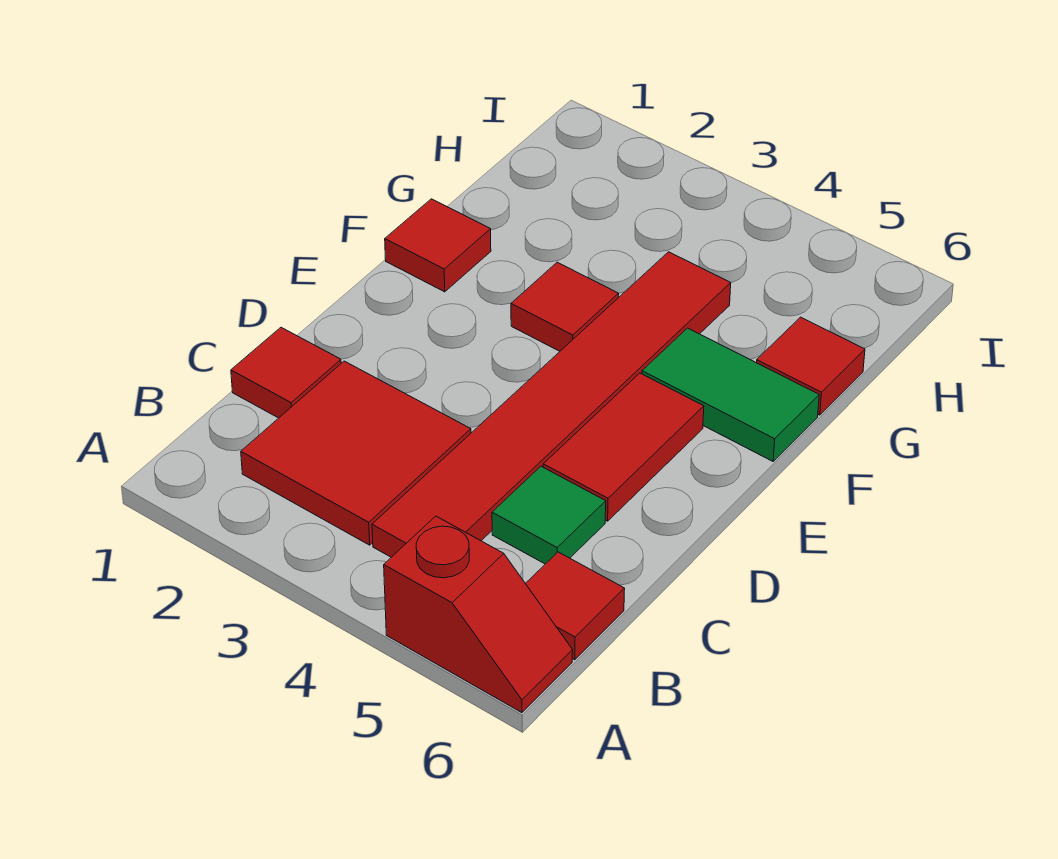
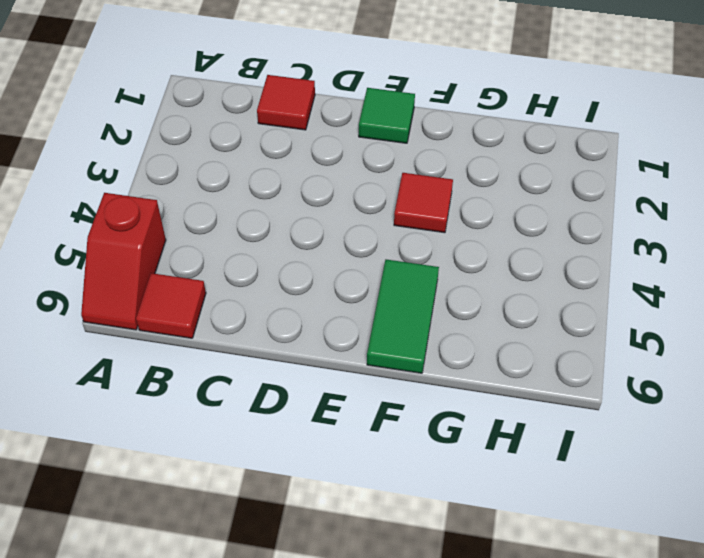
green tile E1 level 1 -> green tile C5 level 1
none -> red tile B2:C3 level 1
none -> red tile B4:G4 level 1

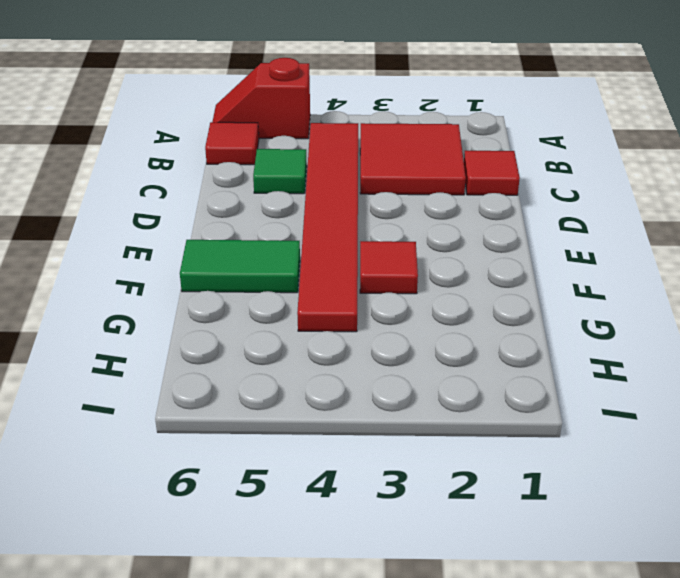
none -> red tile D5:E5 level 1
none -> red tile F1 level 1

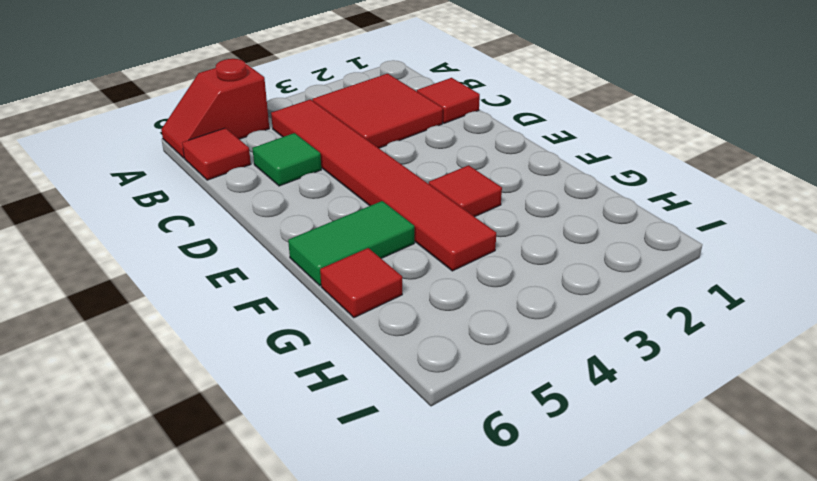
none -> red tile D5:E5 level 1
none -> red tile F1 level 1

